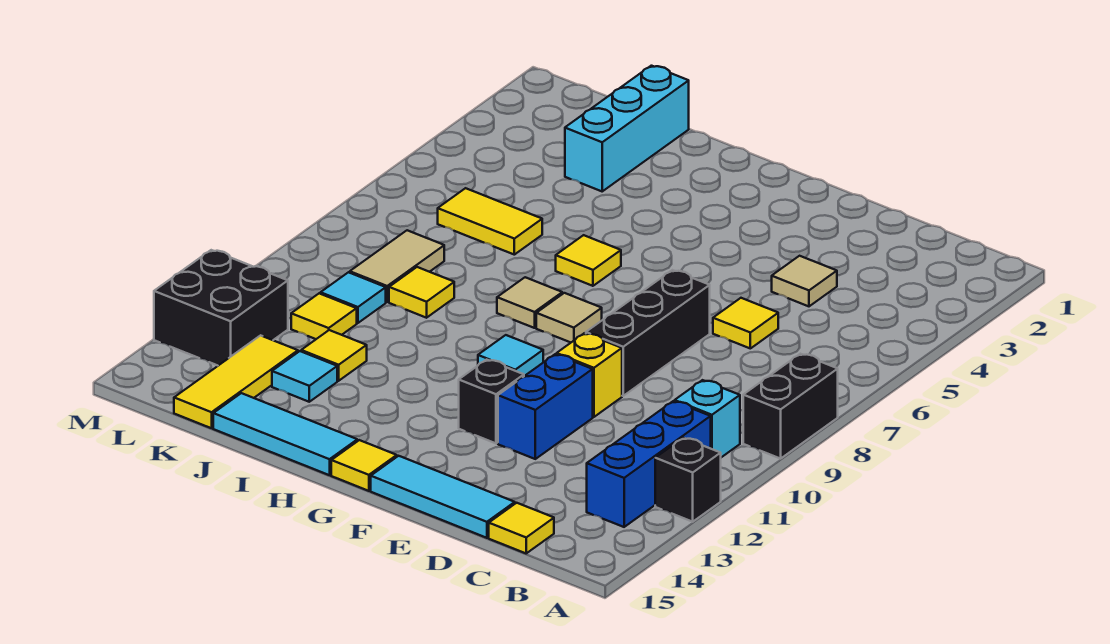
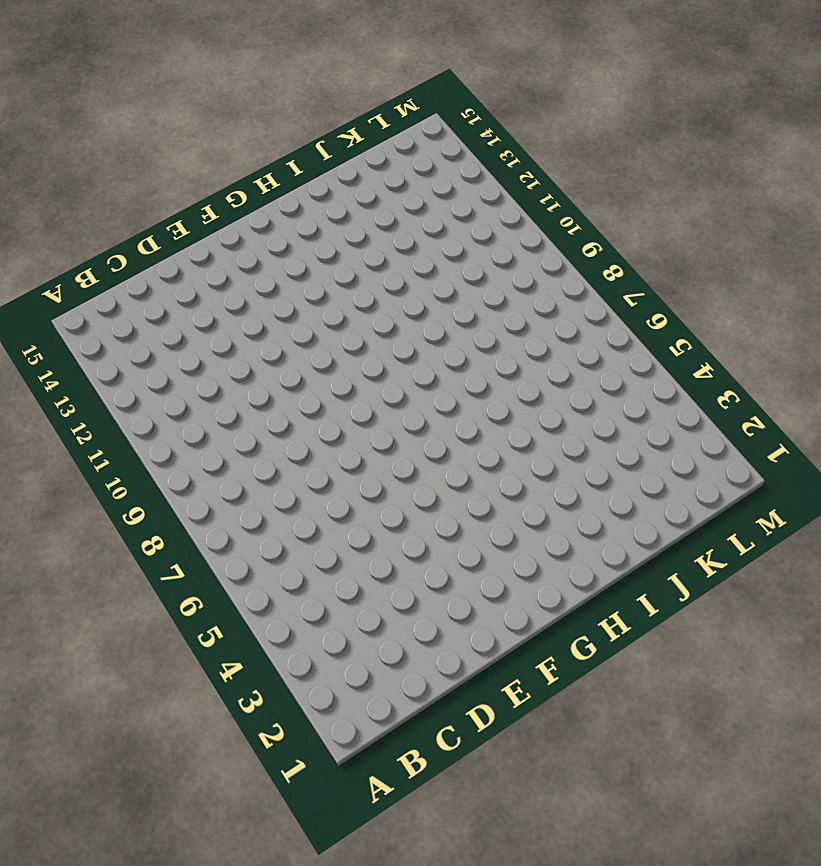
none -> black brick A8:A9 level 1
none -> black brick A12 level 1
none -> cyan brick B10 level 1

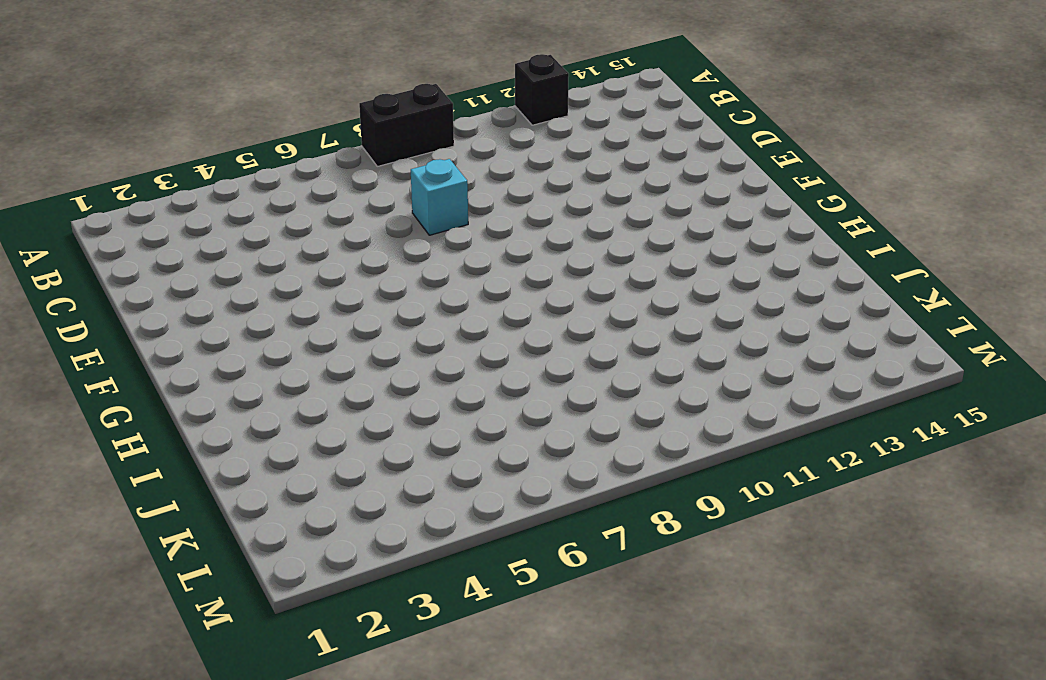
cyan brick D8 level 1 -> cyan brick B10 level 1
none -> blue brick B11:B13 level 1
none -> yellow tile C15 level 1
none -> tan tile D4 level 1

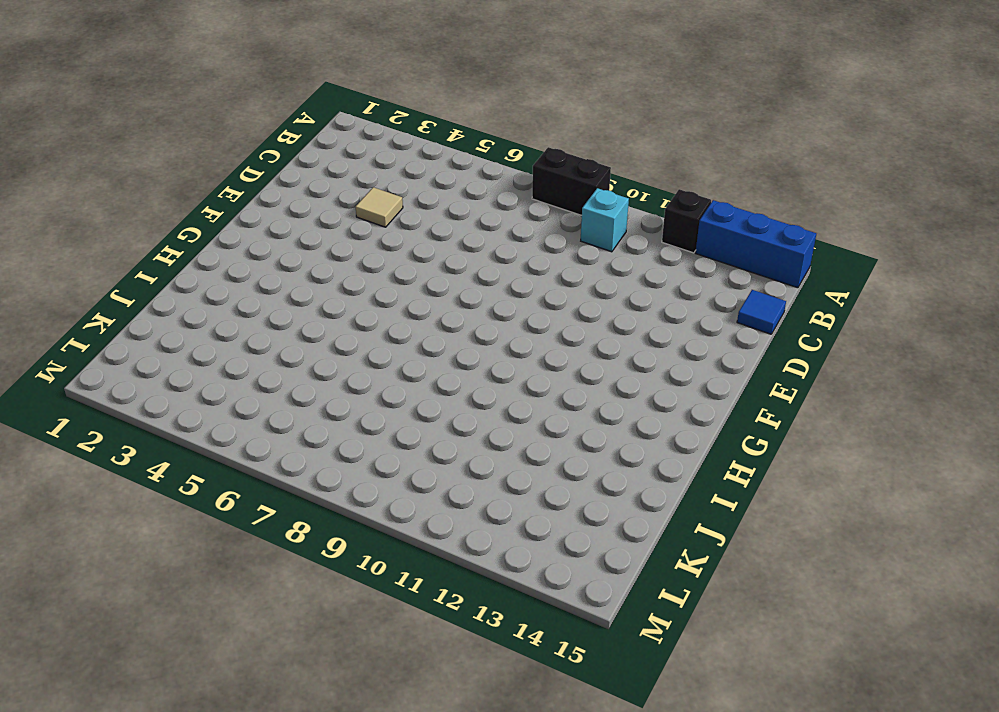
blue brick A13:A15 level 1 -> blue brick B11:B13 level 1
blue tile C15 level 1 -> yellow tile C15 level 1
none -> yellow tile D6 level 1
none -> cyan tile D15:F15 level 1
none -> black brick E7:E9 level 1

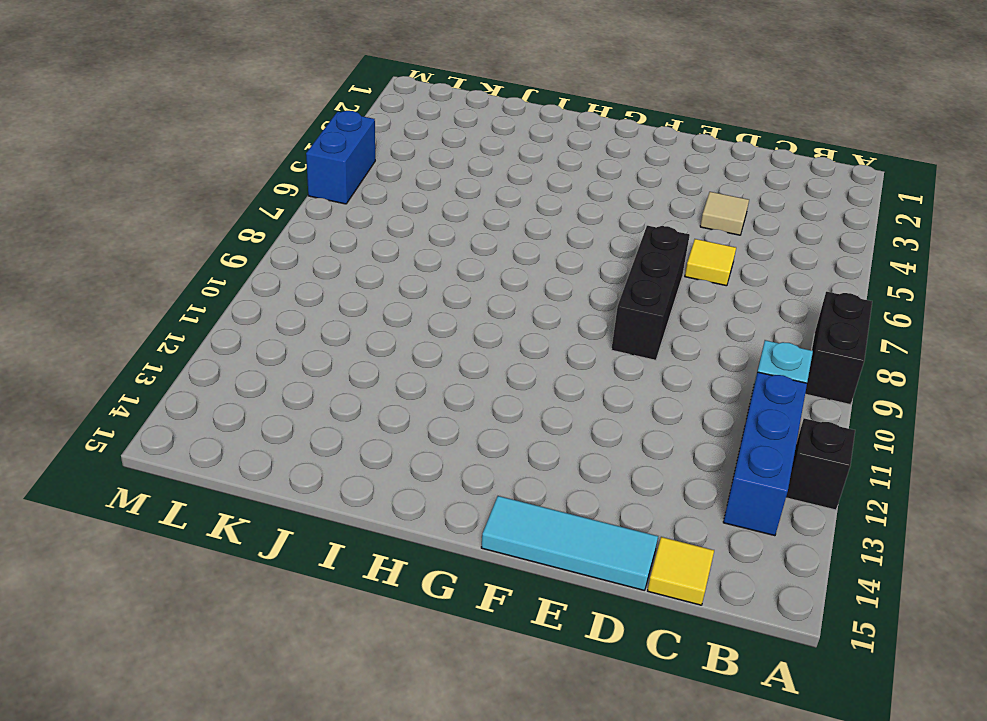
blue brick M5:M6 level 1 -> blue brick E11:E12 level 1
none -> yellow brick E10 level 1
none -> black brick F12 level 1
none -> tan tile G8 level 1

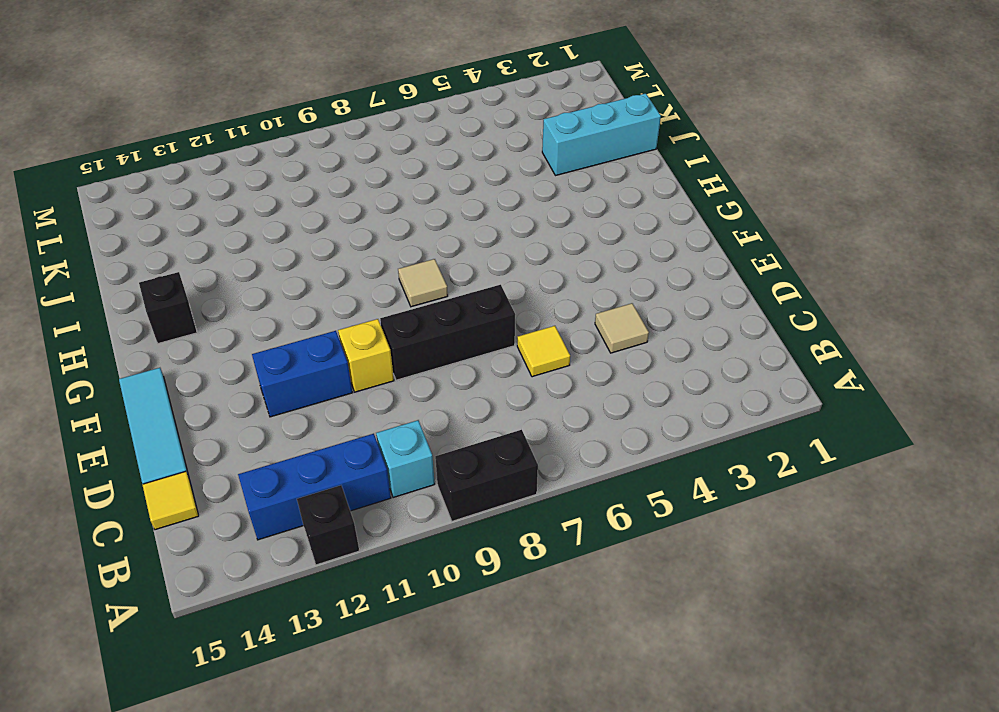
black brick H14 level 1 -> black brick F12 level 1
none -> cyan tile G10 level 1
none -> yellow tile G15 level 1
none -> yellow tile H6 level 1

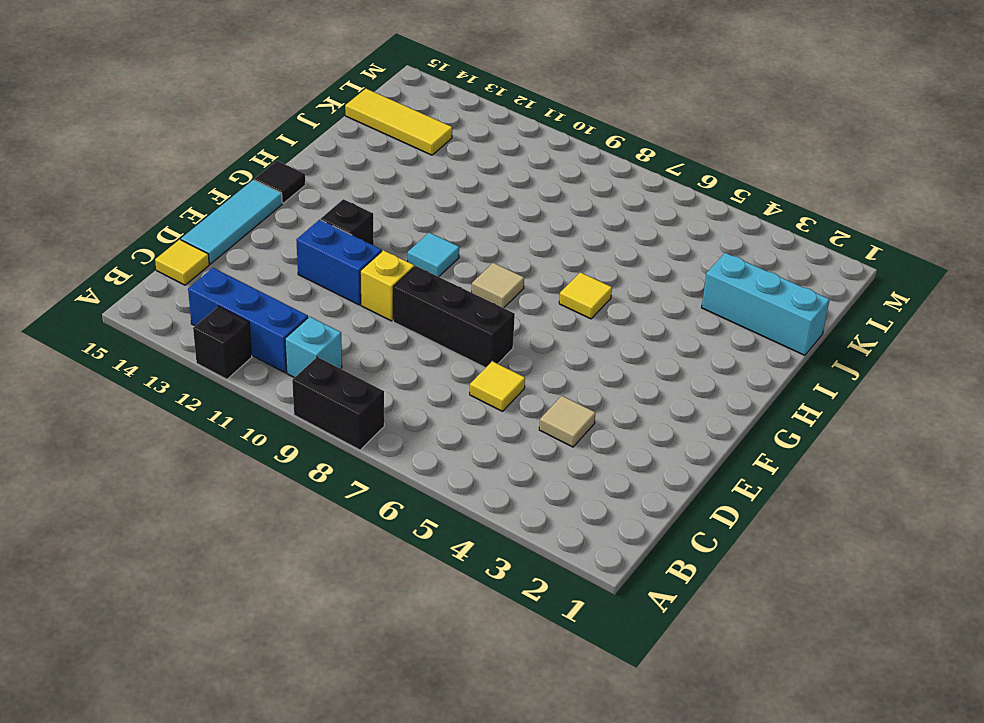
black tile G15 level 1 -> yellow tile G15 level 1
none -> tan tile H8 level 1
none -> cyan tile H15:J15 level 1
none -> yellow tile J6:K6 level 1

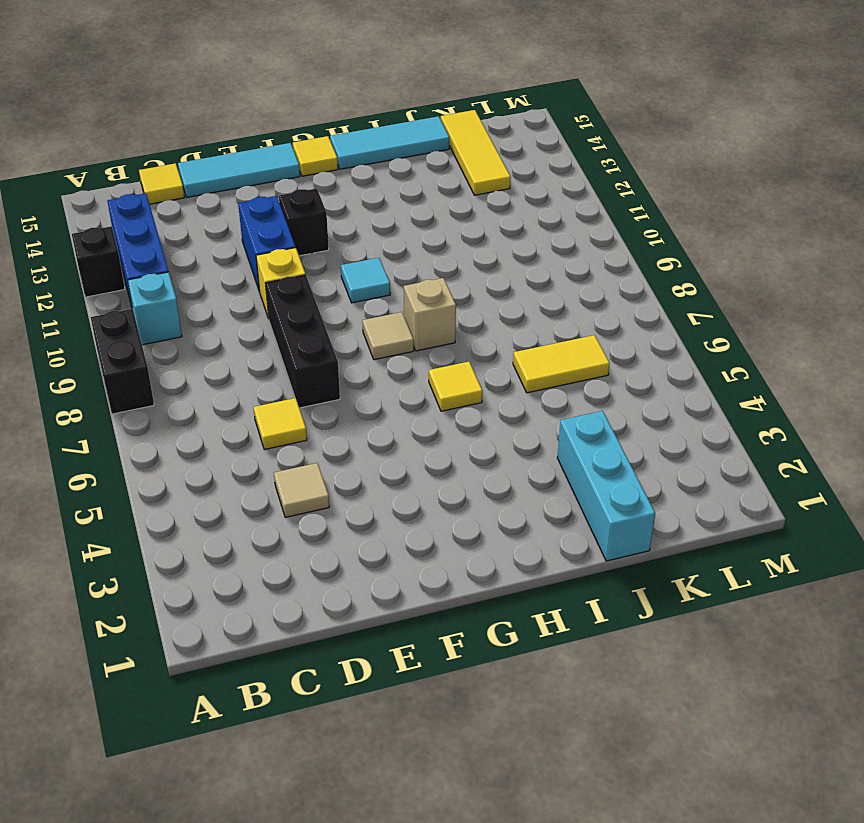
tan brick H8 level 1 -> tan tile H8 level 1
none -> yellow tile J9 level 1
none -> yellow tile J12 level 1
none -> cyan tile J13 level 1

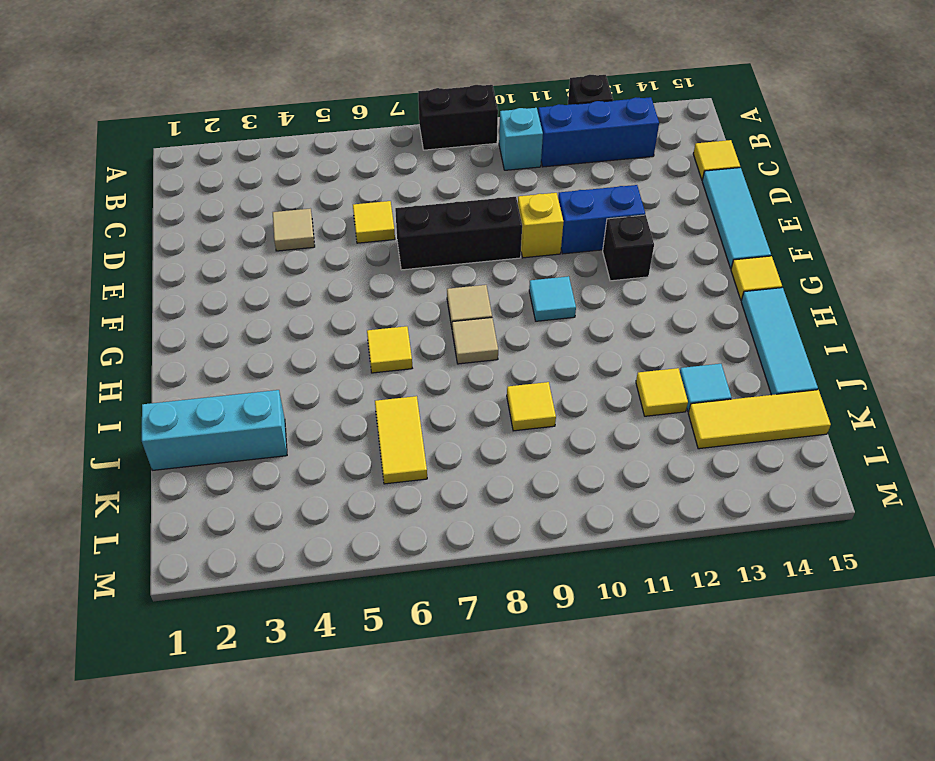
none -> tan tile K8:K9 level 1
none -> cyan tile K10 level 1
none -> yellow tile K11 level 1

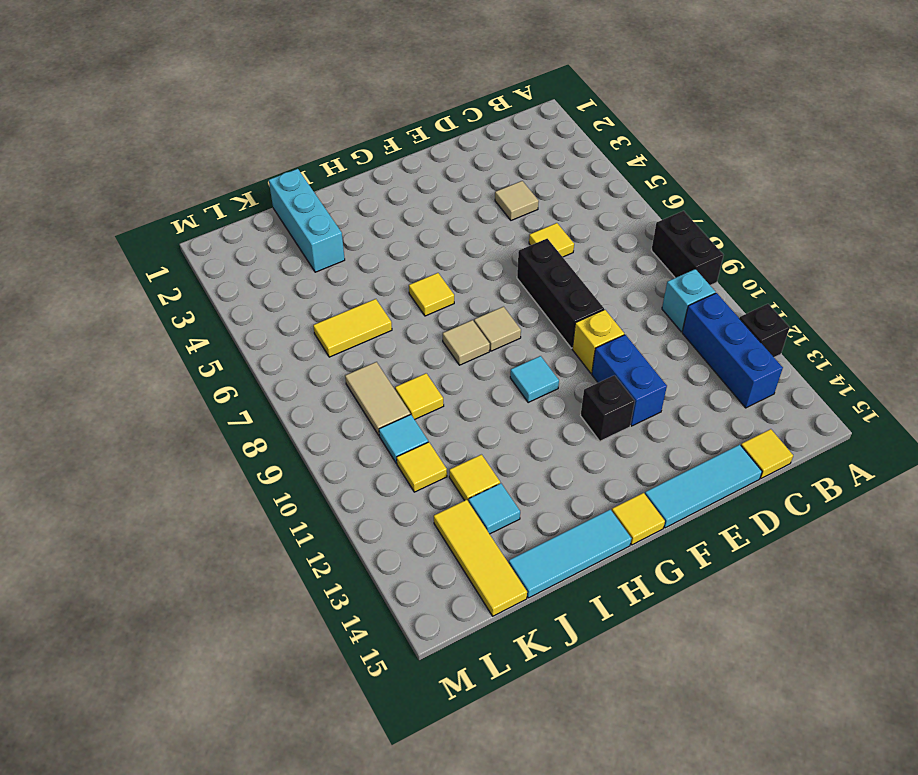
none -> black brick L12:M13 level 1

